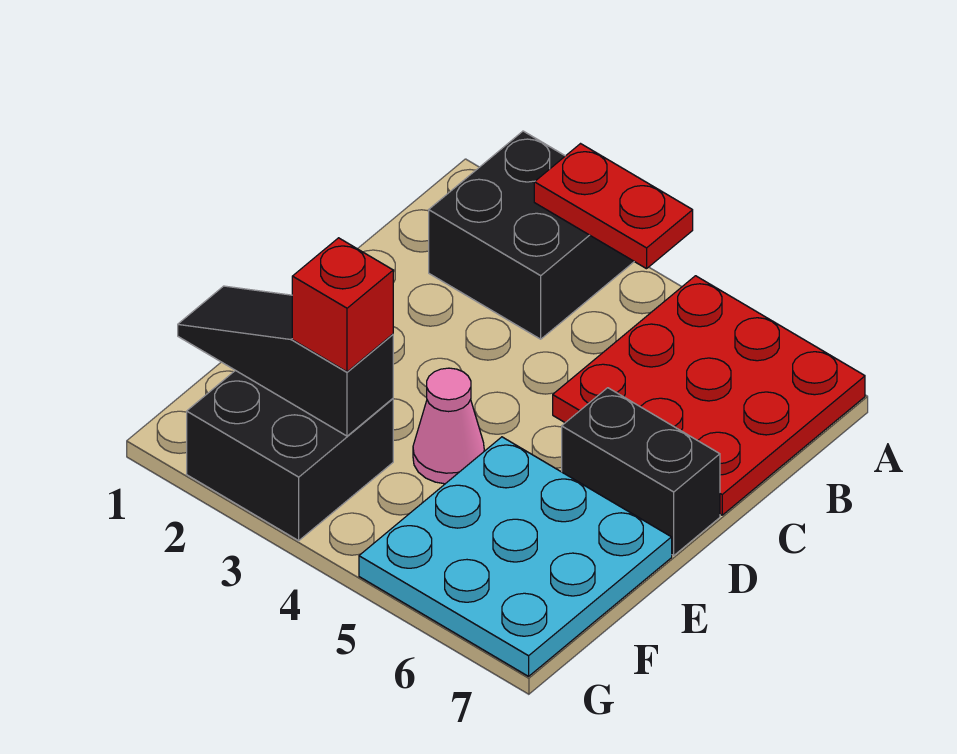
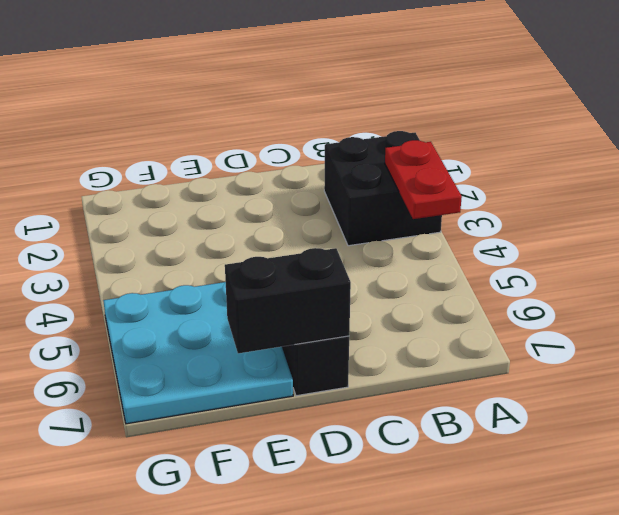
black brick D7:E7 level 2 -> none
none -> red plate A5:C7 level 1
none -> pink cone E4 level 1

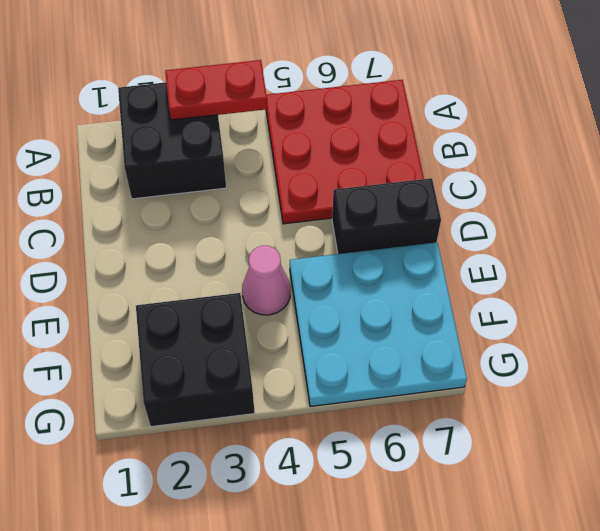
none -> black slope F1:F3 level 2 top 3
none -> red brick F3 level 3

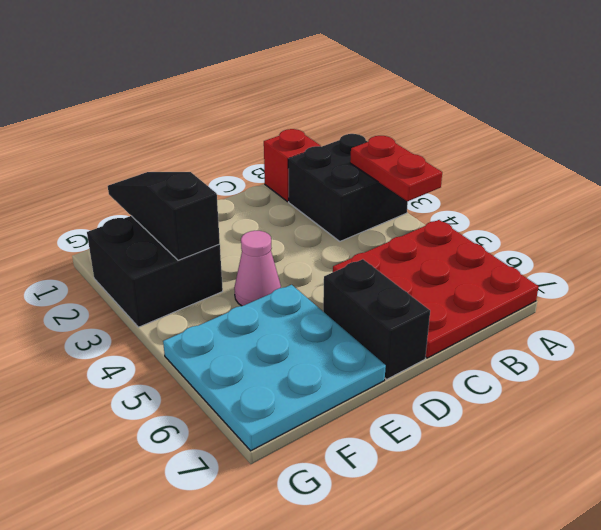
red brick B1 level 1 -> red brick F3 level 3

